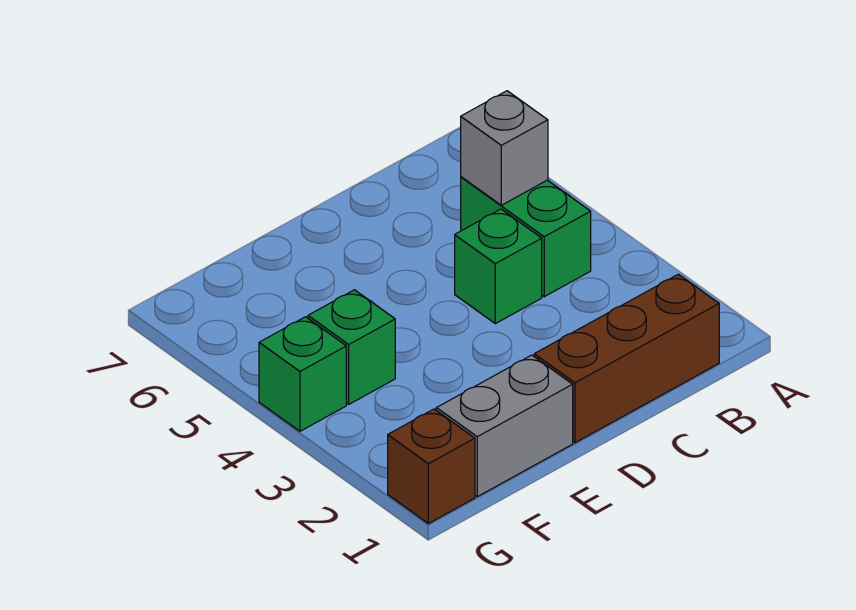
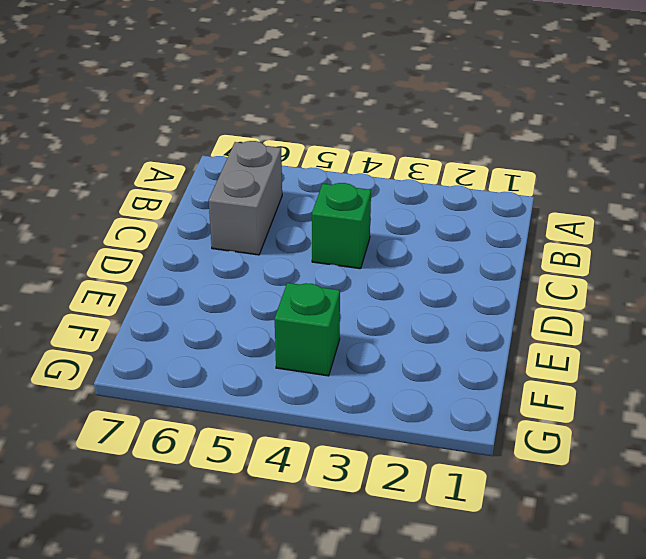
grey brick B6:C6 level 1 -> grey brick E1:F1 level 1
none -> brown brick B1:D1 level 1
none -> green brick B4:B5 level 1

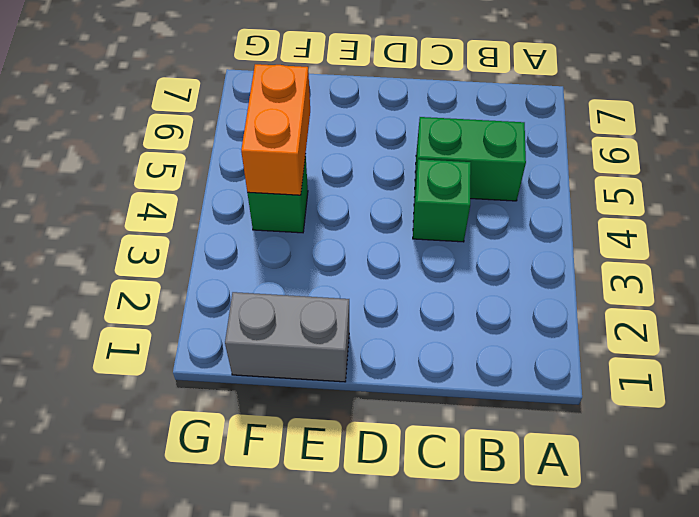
green brick B5:C5 level 1 -> green brick B4:B5 level 1
orange brick F4:F5 level 2 -> none
none -> brown brick B1:D1 level 1
none -> brown brick G1 level 1

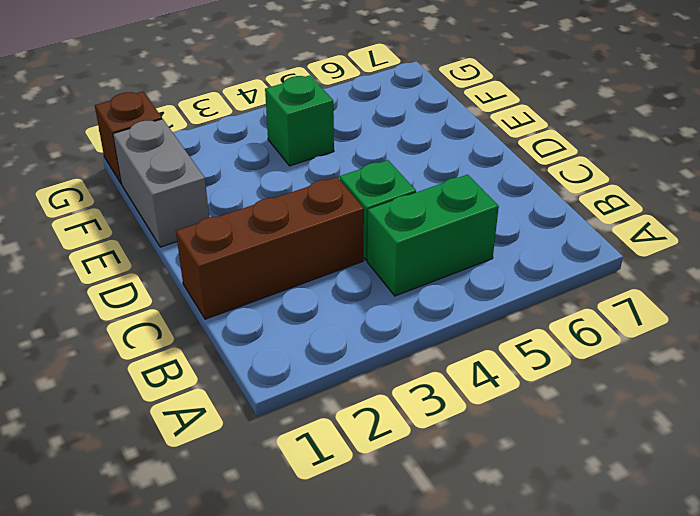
brown brick C1:C3 level 1 -> brown brick B1:D1 level 1
none -> green brick G4 level 1
none -> grey brick B5 level 2

